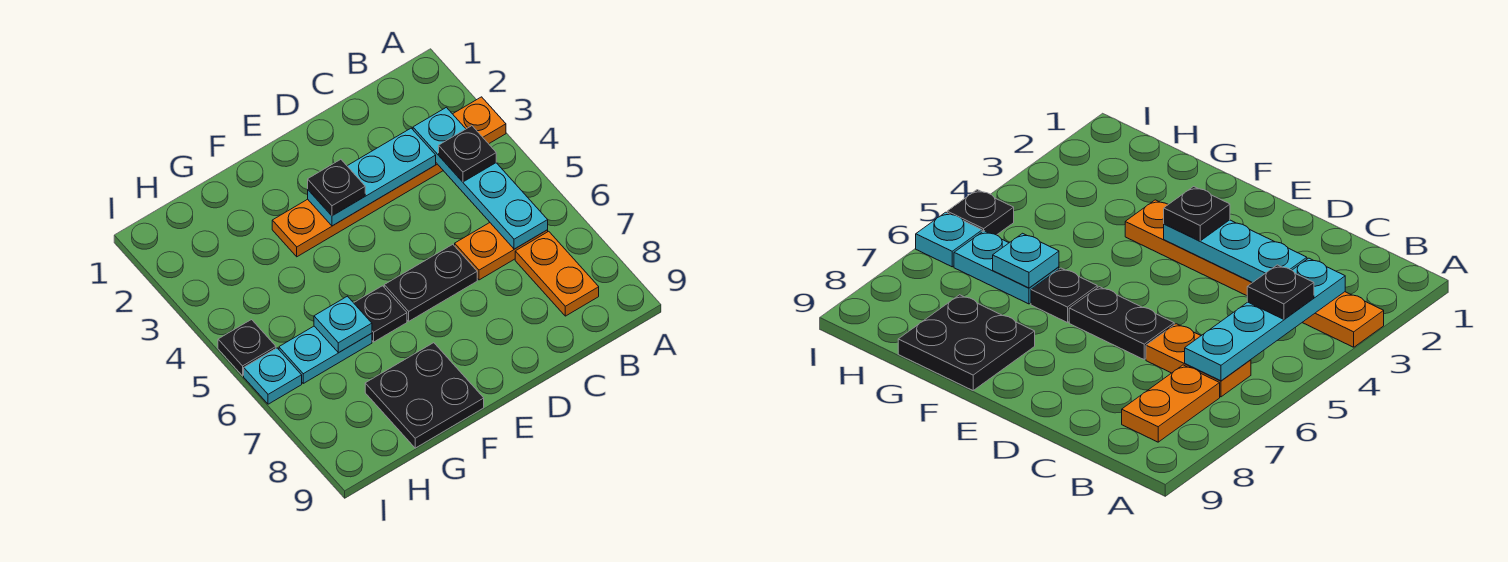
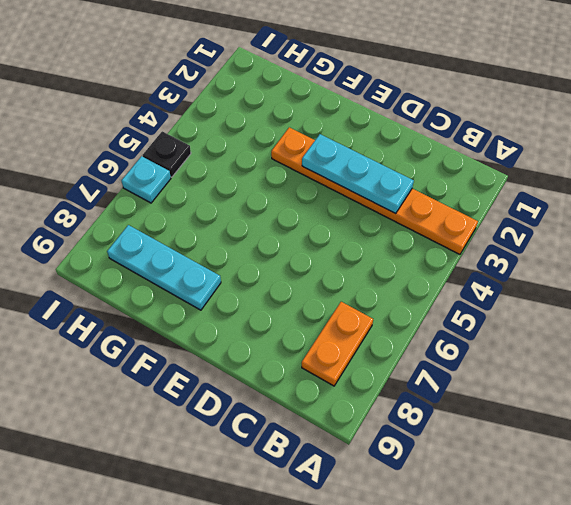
cyan plate F8:H8 level 1 -> black plate F8:G9 level 1
none -> orange plate B6:C6 level 1
none -> black plate D6:E6 level 1
none -> black plate F6 level 1

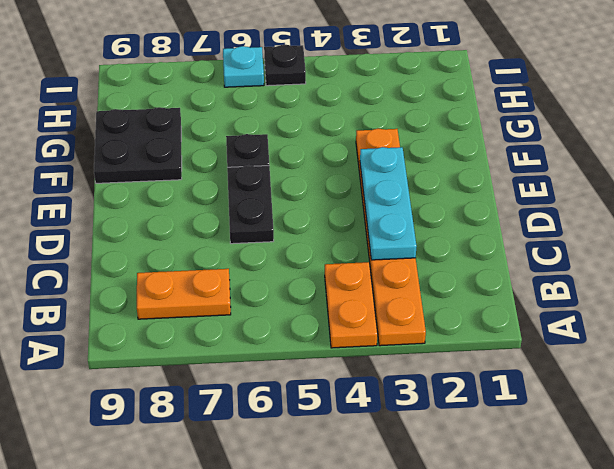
orange plate A4:B4 level 1 -> orange plate B6:C6 level 1
none -> cyan plate G6:H6 level 1
none -> cyan plate B3:B6 level 2
none -> cyan plate G6 level 2

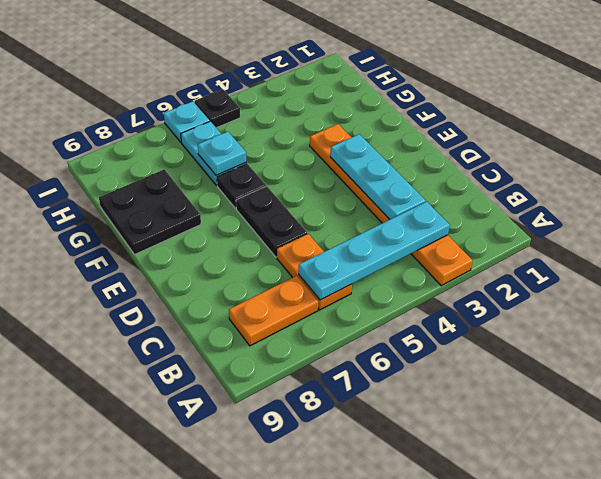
none -> black plate B4 level 3
none -> black plate E3 level 3

